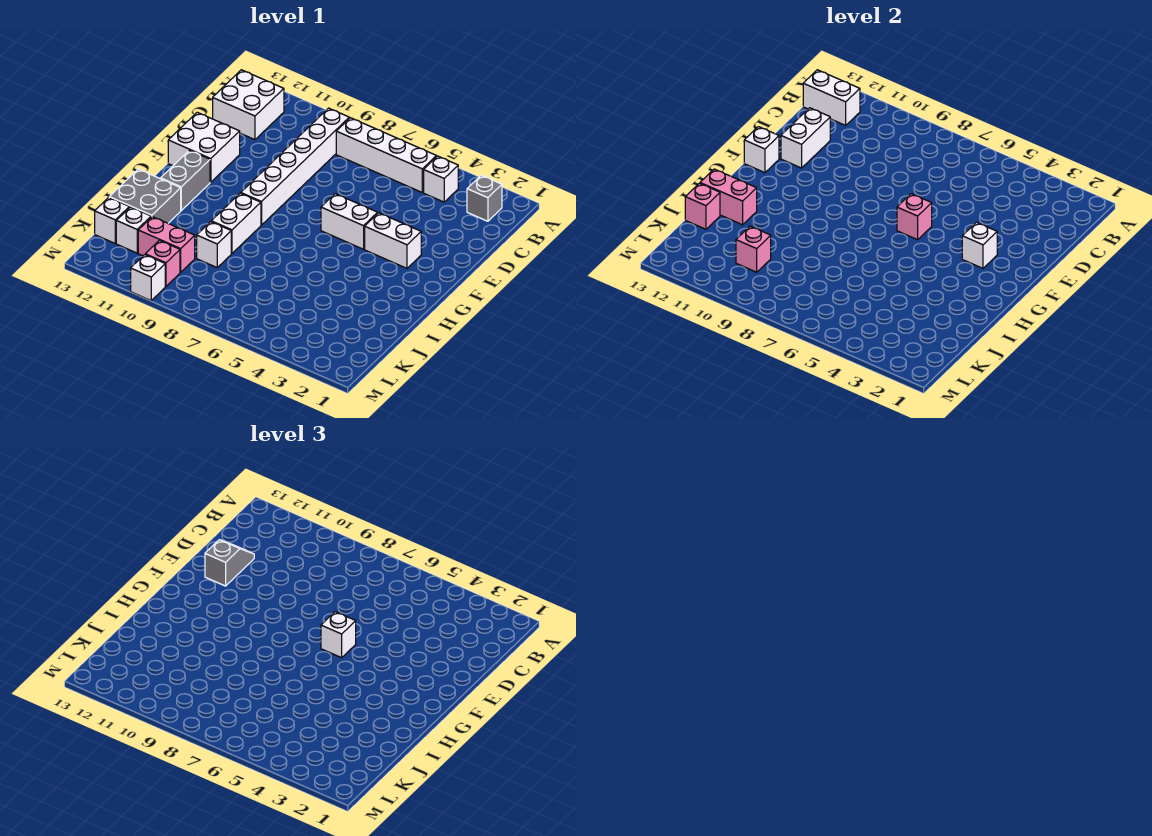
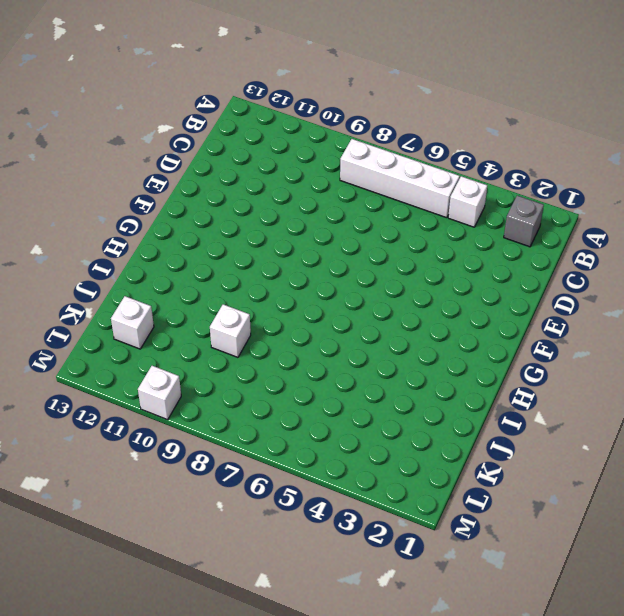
none -> white brick B9:G9 level 1
none -> white brick B12:C13 level 1
none -> white brick E12:F13 level 1

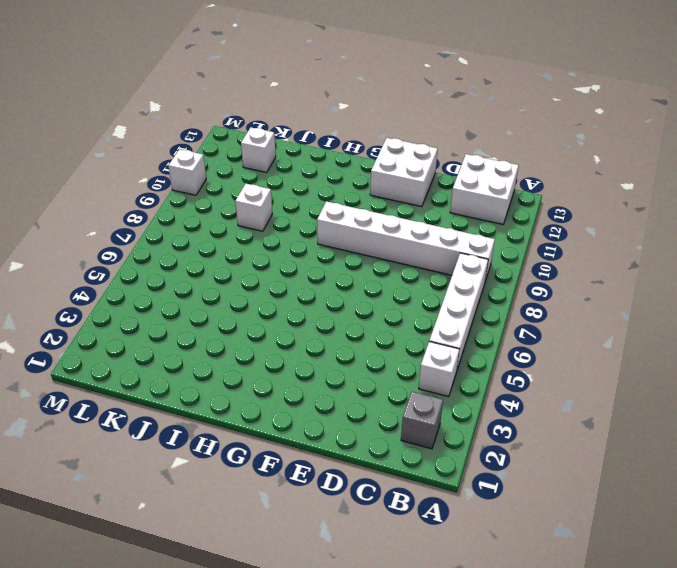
none -> white brick F3:F4 level 1
none -> white brick F5:F6 level 1
none -> grey brick G12:H12 level 1

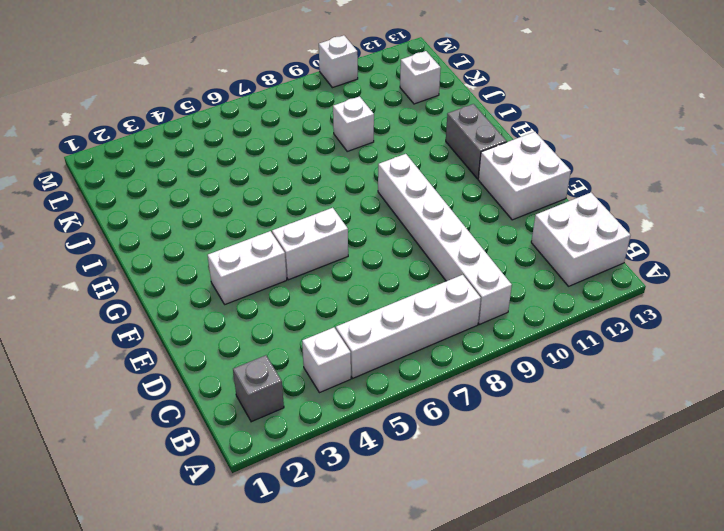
none -> white brick H9:I9 level 1
none -> grey brick I12:J13 level 1
none -> pink brick K10:K11 level 1

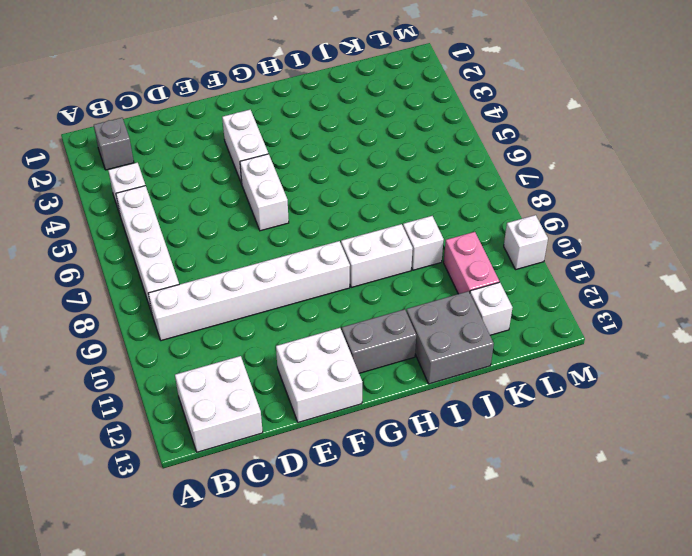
none -> white brick K13 level 1
none -> pink brick L10 level 1
none -> white brick B12:B13 level 2

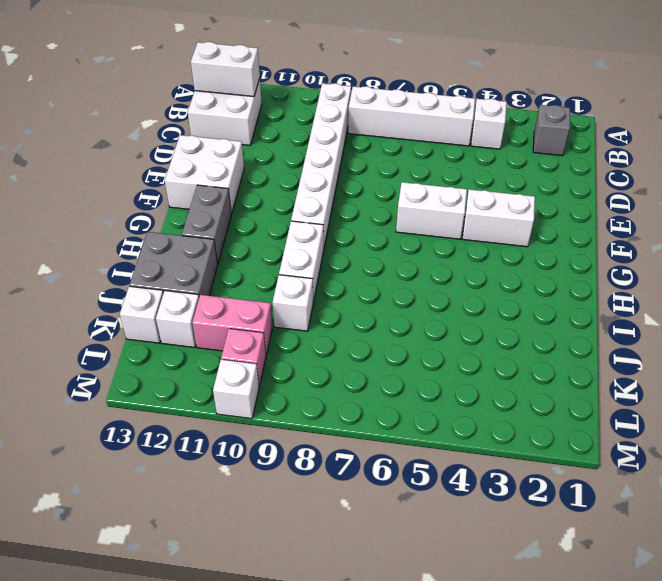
none -> white brick D12:E12 level 2
none -> white brick F3 level 2
none -> pink brick F6 level 2

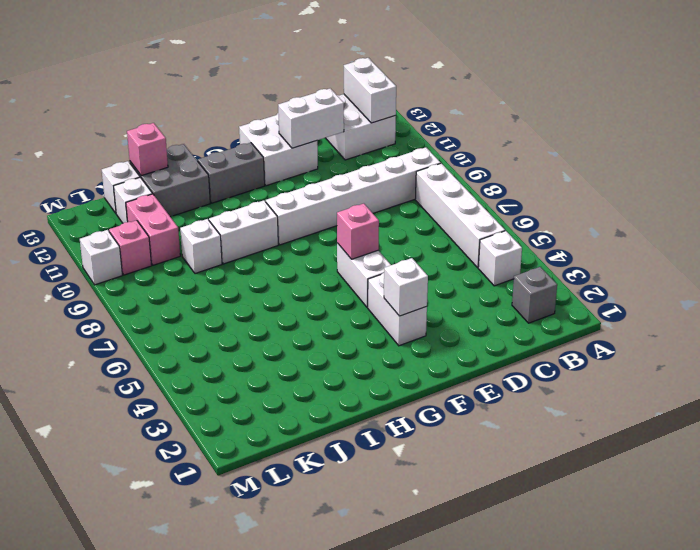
none -> white brick F13 level 2
none -> pink brick I12:I13 level 2
none -> pink brick K10 level 2

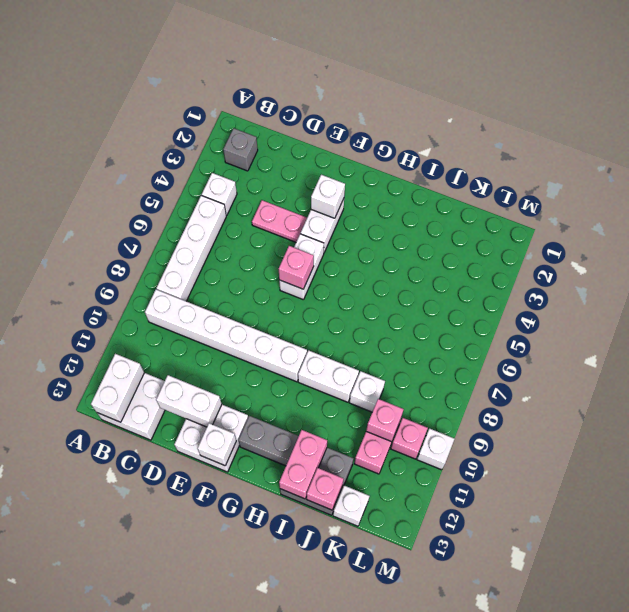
pink plate D4:E4 level 1 -> none
none -> white brick K12 level 1
none -> grey slope D12:E12 level 3 top E
none -> white brick F6 level 3

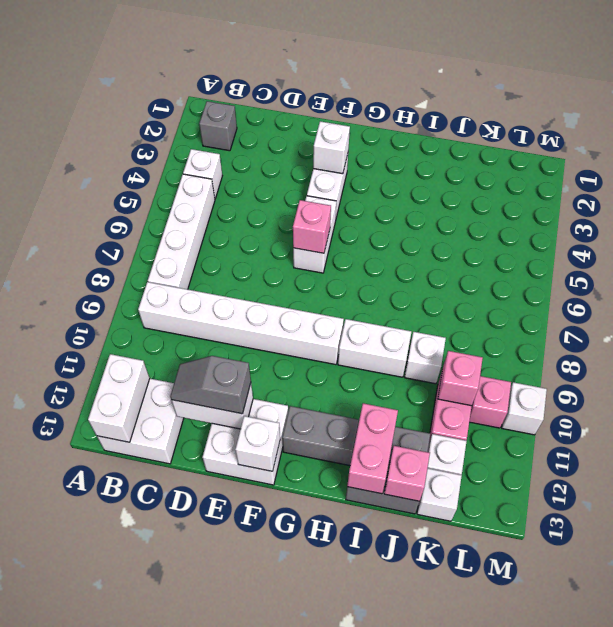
none -> white brick F6 level 3

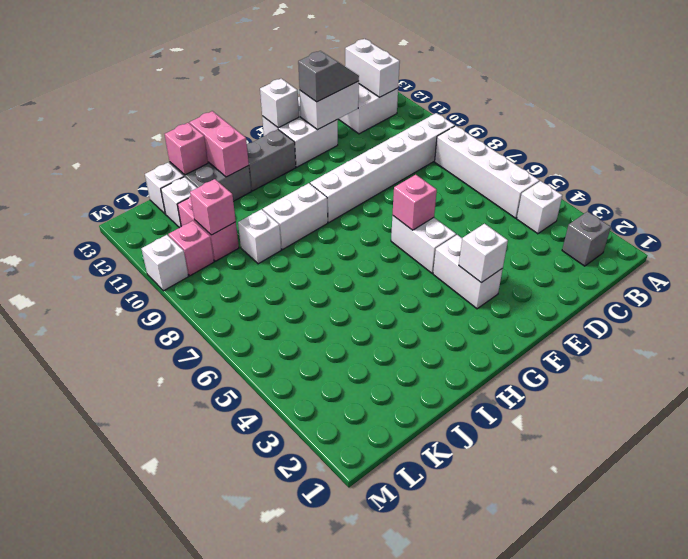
none -> white brick F6 level 3

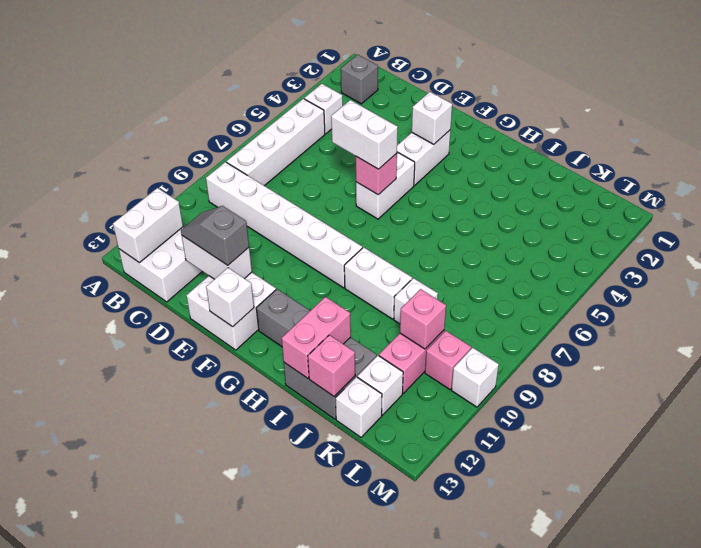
white brick E6:F6 level 3 -> white brick F6 level 3

